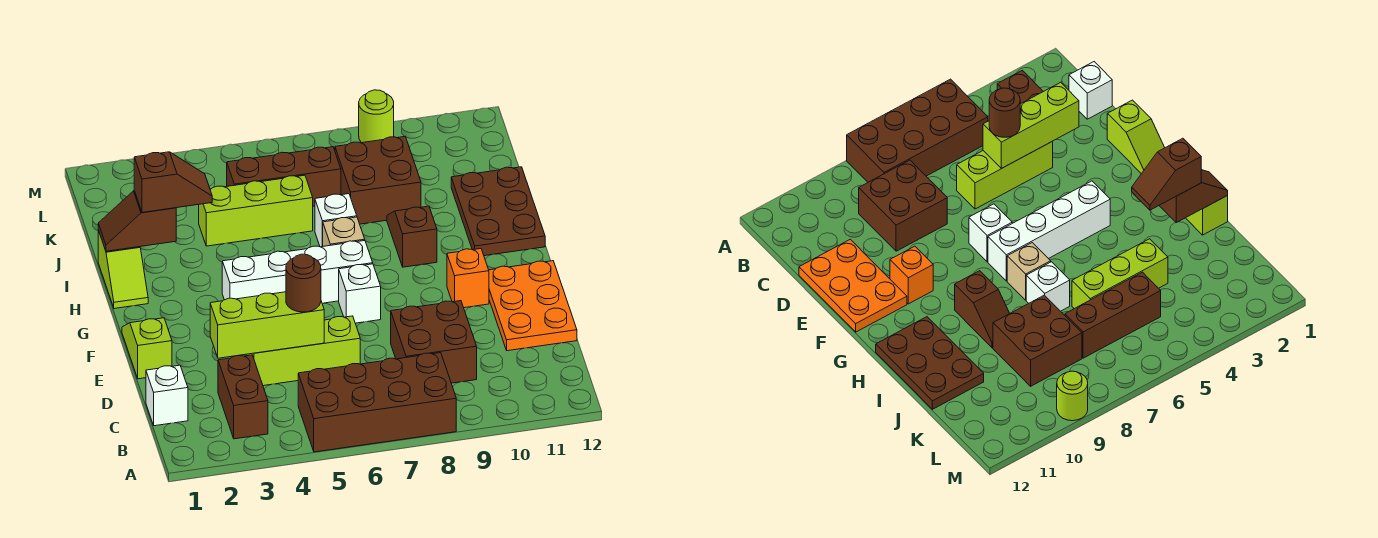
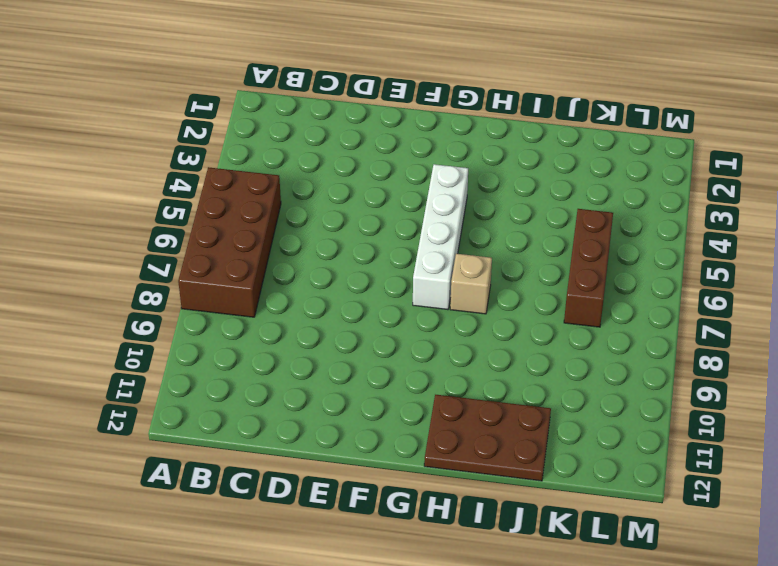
none -> brown brick B3:C3 level 1
none -> white brick C1 level 1
none -> brown brick C8:D9 level 1

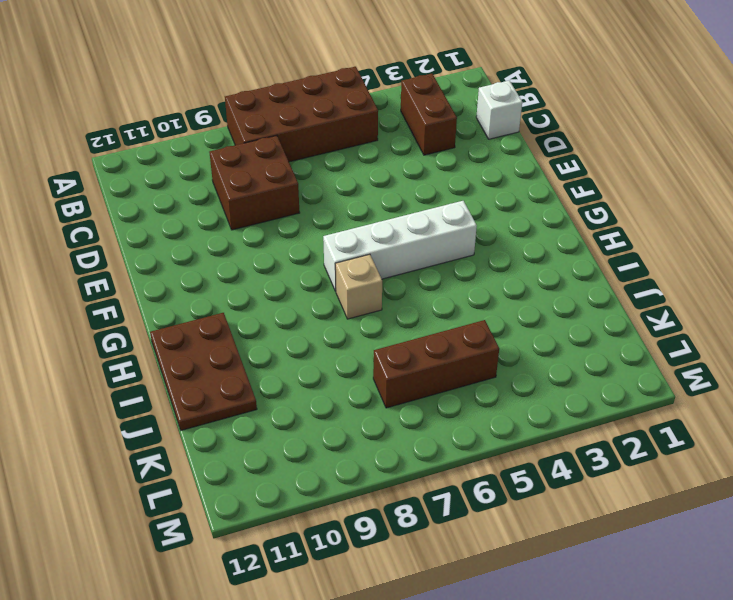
none -> lime brick D4:D6 level 1
none -> orange plate D11:F12 level 1
none -> lime slope E1:F1 level 1 top E

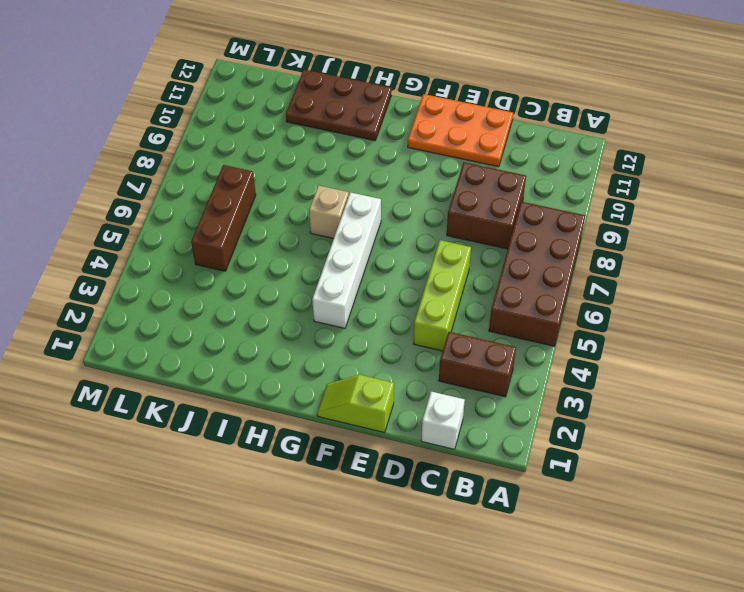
none -> white brick F7 level 1
none -> orange brick F10 level 1
none -> lime slope H1:I1 level 1 top I

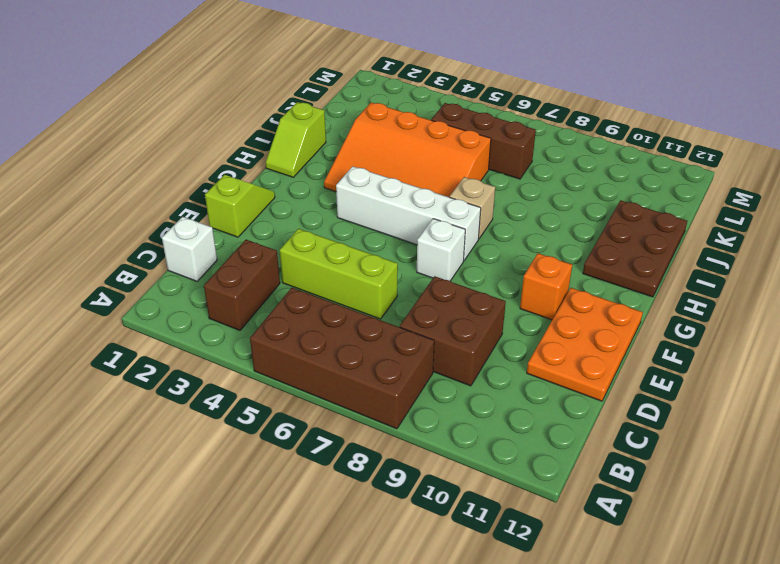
orange slope H3:J6 level 1 top J -> lime brick J4:J6 level 1
none -> brown slope H9:I9 level 1 top H
none -> white brick I7 level 1
none -> brown brick J8:K9 level 1

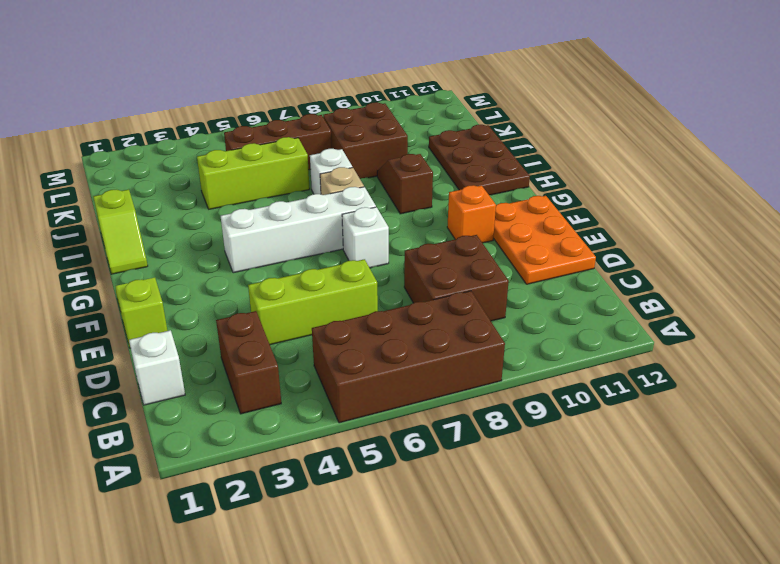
none -> lime round brick M9 level 1
none -> lime brick D3:D5 level 2
none -> brown slope I1:I2 level 2 top 2

